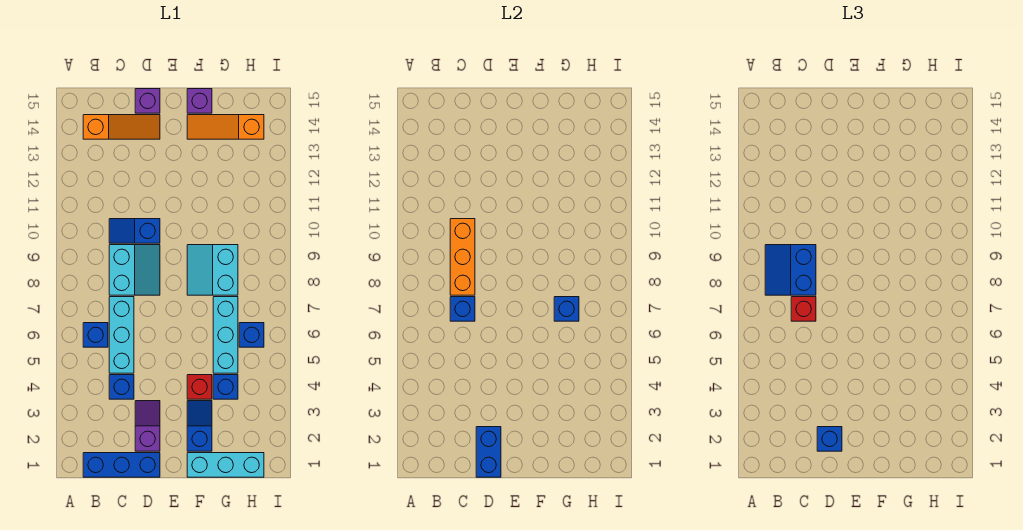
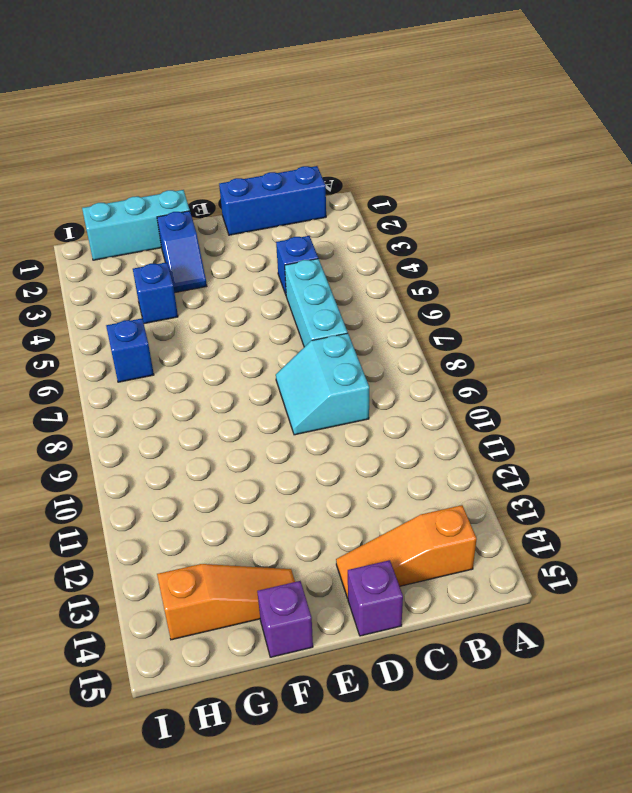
none -> blue brick B6 level 1
none -> blue slope C10:D10 level 1 top D
none -> purple slope D2:D3 level 1 top 2

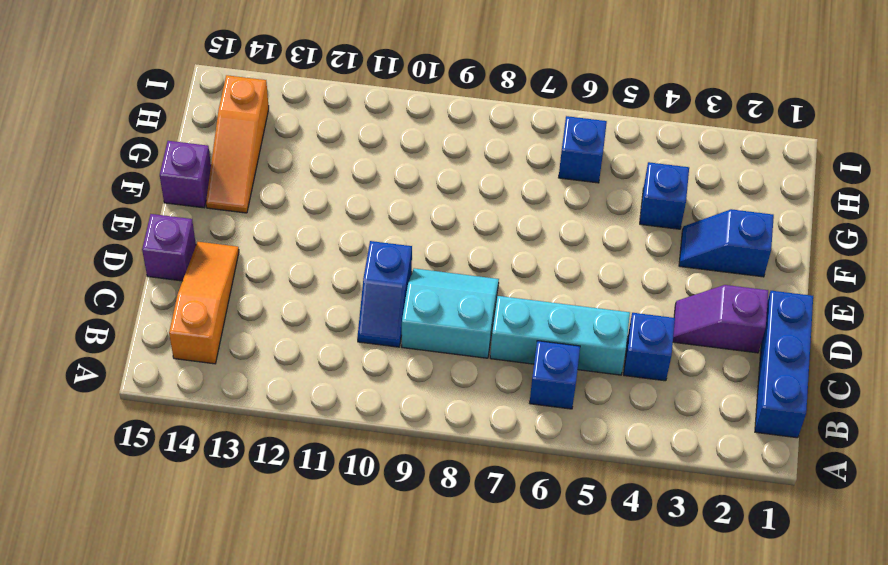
none -> cyan brick F1:H1 level 1
none -> red brick F4 level 1
none -> cyan slope F8:G9 level 1 top G

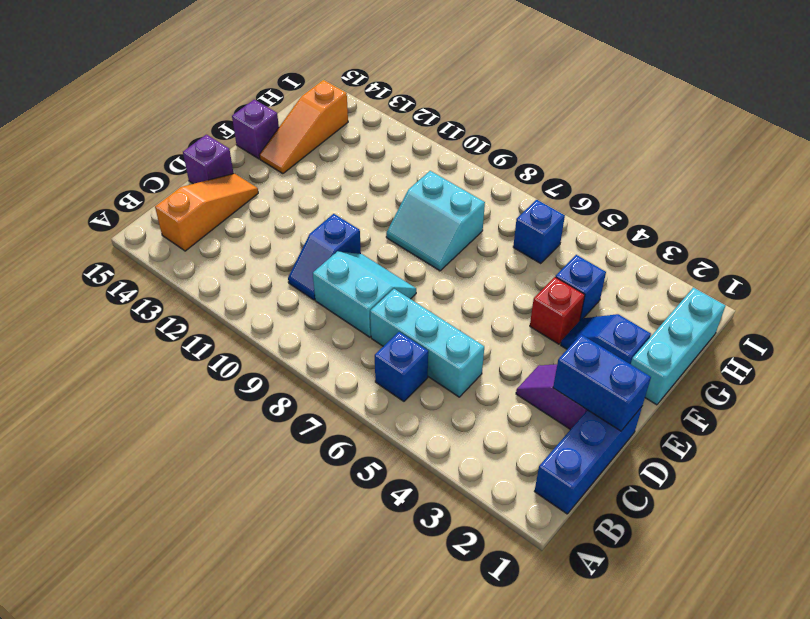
none -> blue brick C4 level 1
none -> cyan brick G5:G7 level 1
none -> blue brick C7 level 2

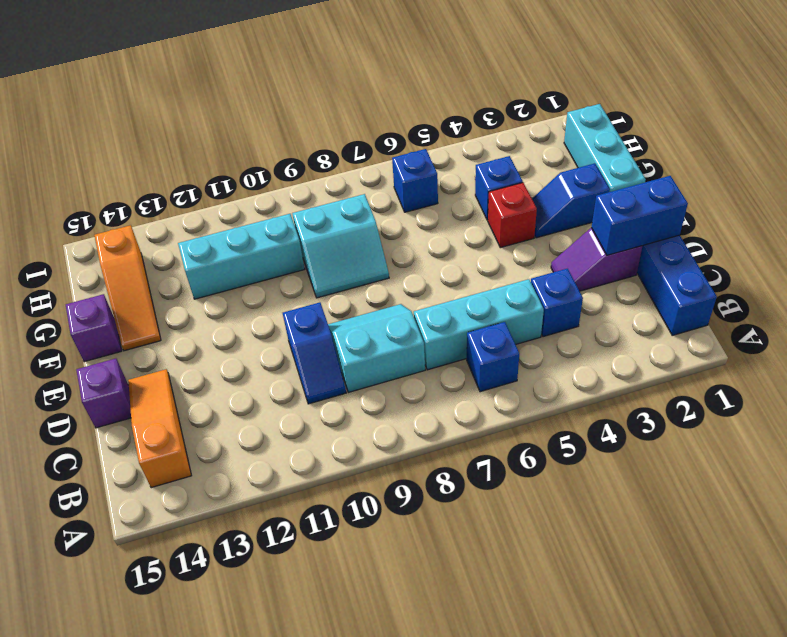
cyan brick G10:G12 level 1 -> cyan brick G5:G7 level 1
none -> blue brick C7 level 2
none -> orange brick C8:C10 level 2
none -> blue brick G7 level 2

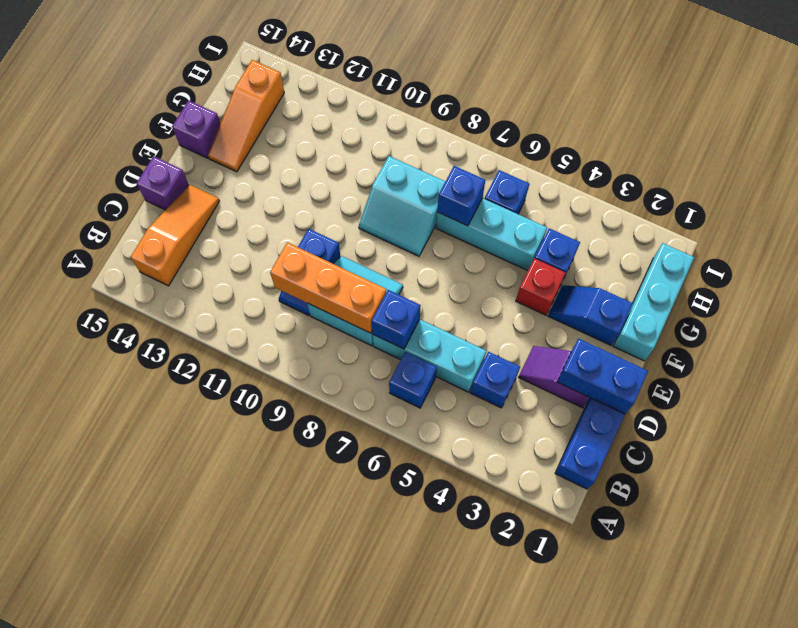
none -> blue slope B8:C9 level 3 top C
none -> red brick C7 level 3
none -> blue brick D2 level 3

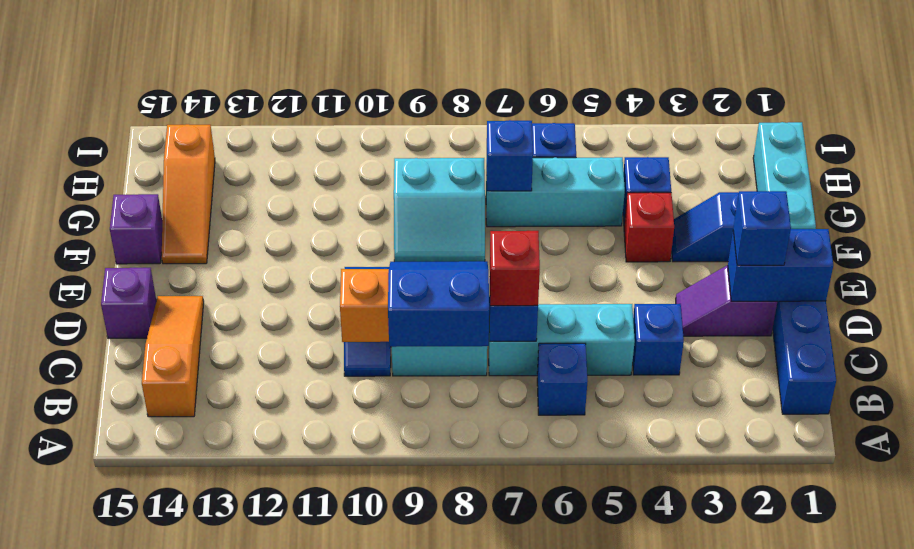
blue slope B8:C9 level 3 top B -> blue slope B8:C9 level 3 top C

